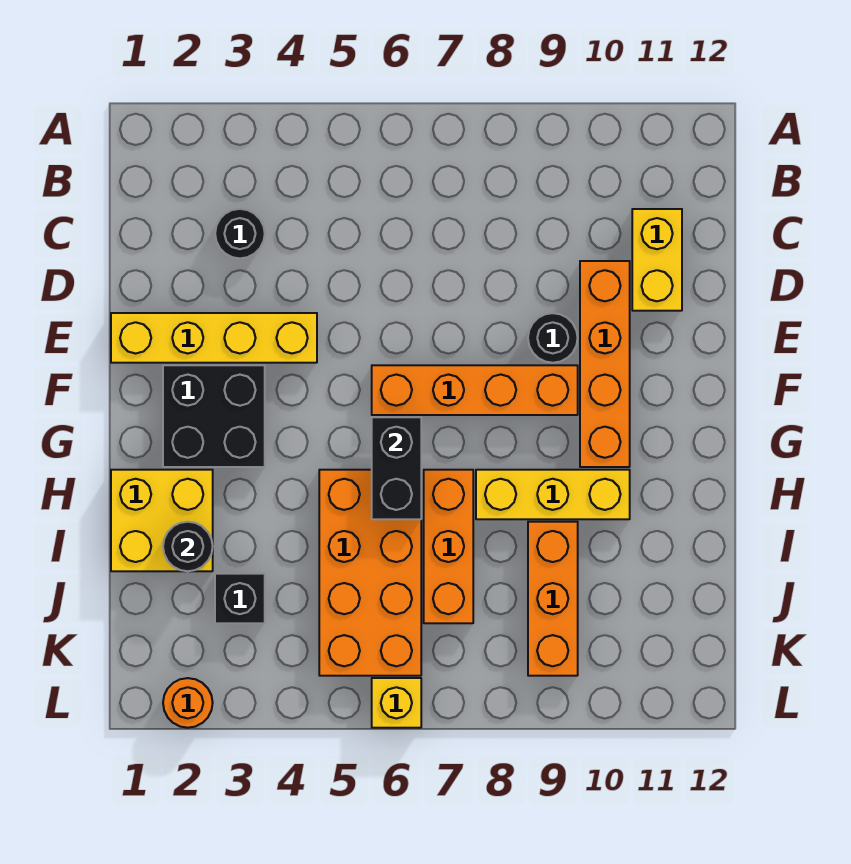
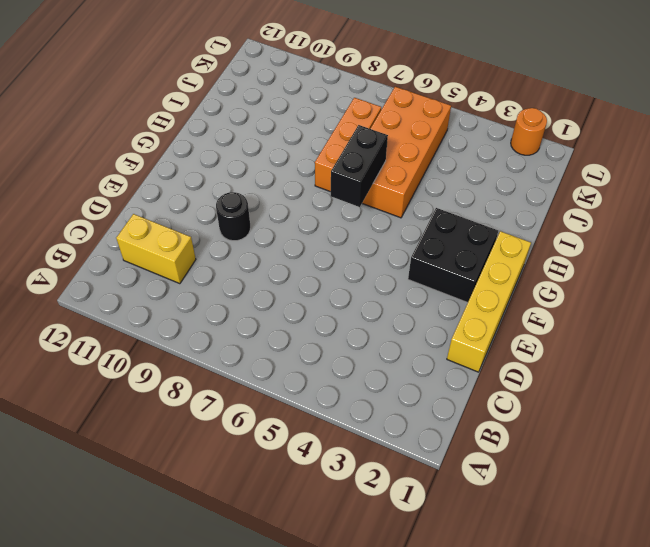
yellow brick C10:C11 level 1 -> yellow brick C11:D11 level 1
yellow brick D1:G1 level 1 -> yellow brick E1:E4 level 1
none -> black round brick C3 level 1
none -> orange brick D10:G10 level 1
none -> orange brick F6:F9 level 1

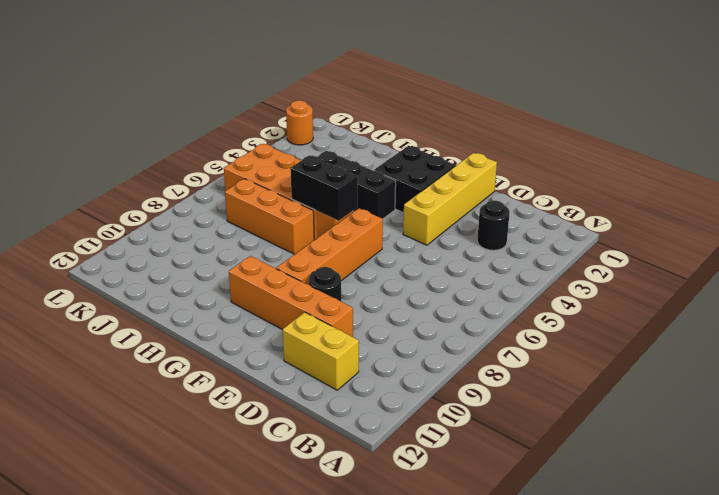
black brick G4:I4 level 1 -> none
none -> yellow brick H1:I2 level 1
none -> yellow brick H8:H10 level 1
none -> orange brick I9:K9 level 1

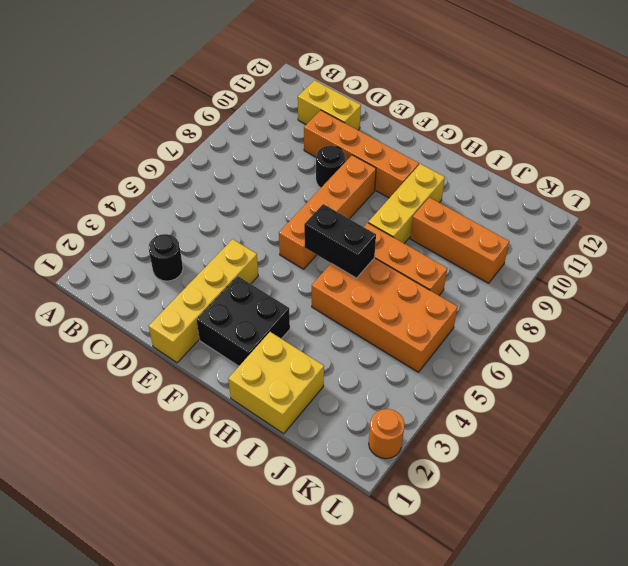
none -> black brick J3 level 1
none -> yellow brick L6 level 1
none -> black round brick I2 level 2

